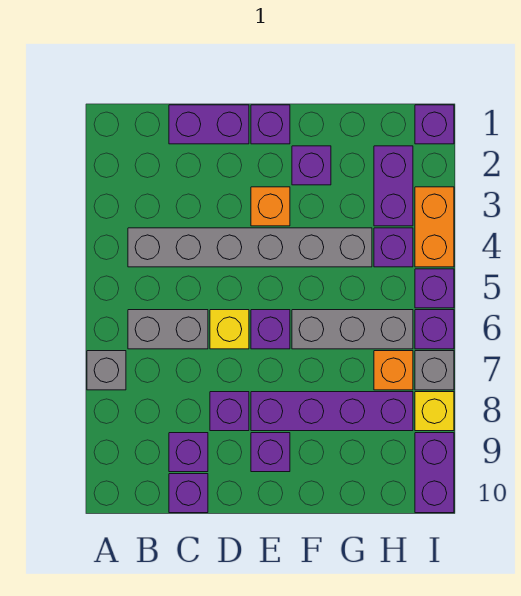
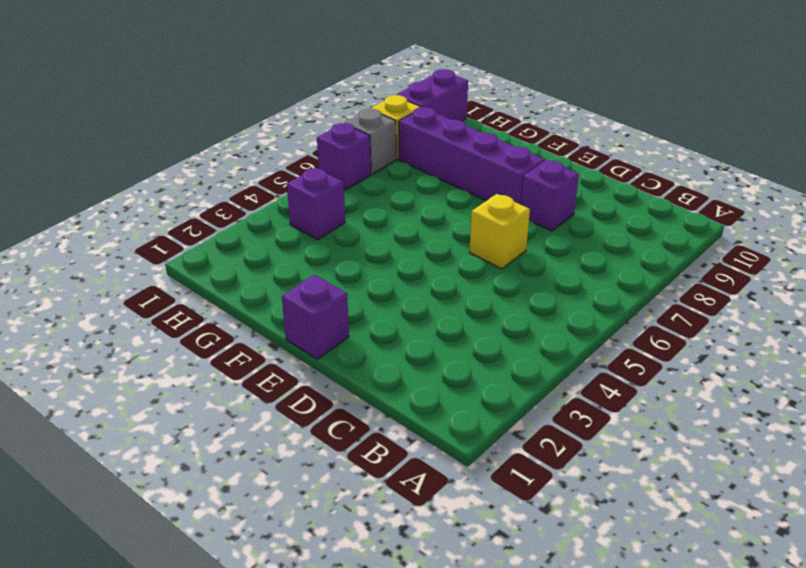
none -> grey brick A7 level 1
none -> grey brick B4:G4 level 1
none -> grey brick B6:C6 level 1

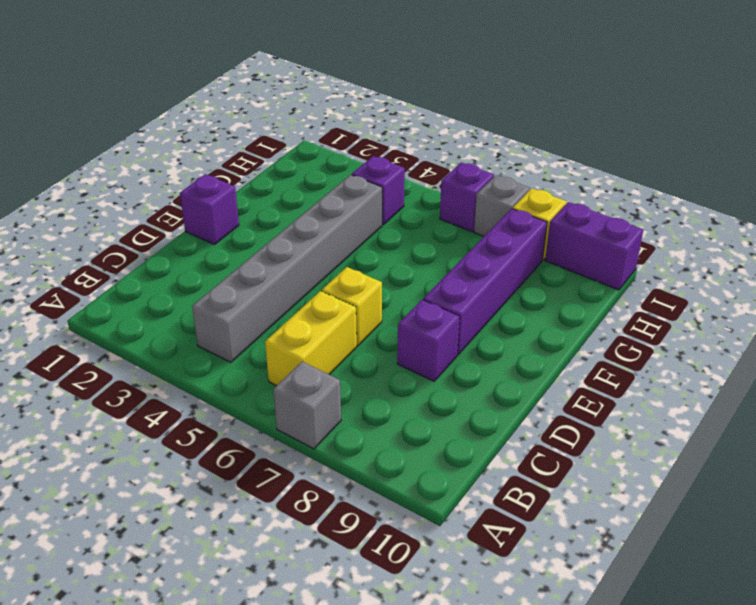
yellow brick B6:C6 level 1 -> grey brick B6:C6 level 1
none -> purple brick C1:D1 level 1
none -> purple brick C9 level 1
none -> purple brick C10 level 1

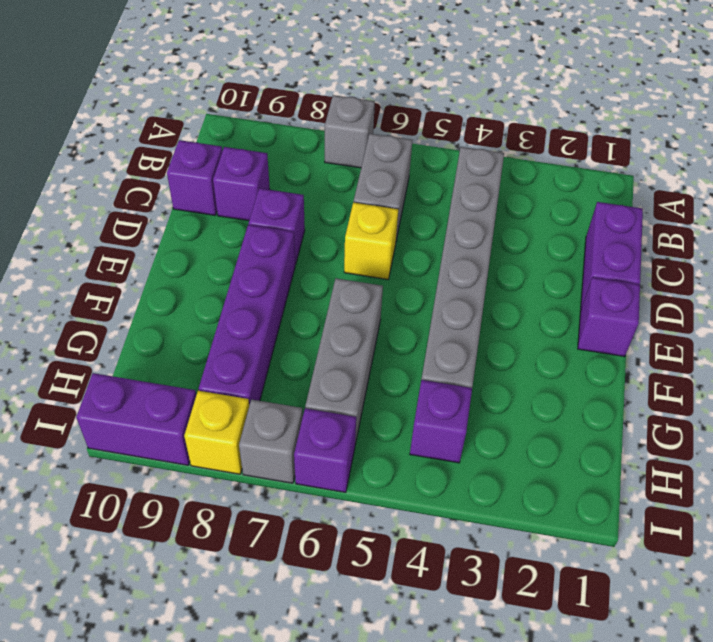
none -> orange brick E3 level 1
none -> purple brick E6 level 1
none -> purple brick E9 level 1

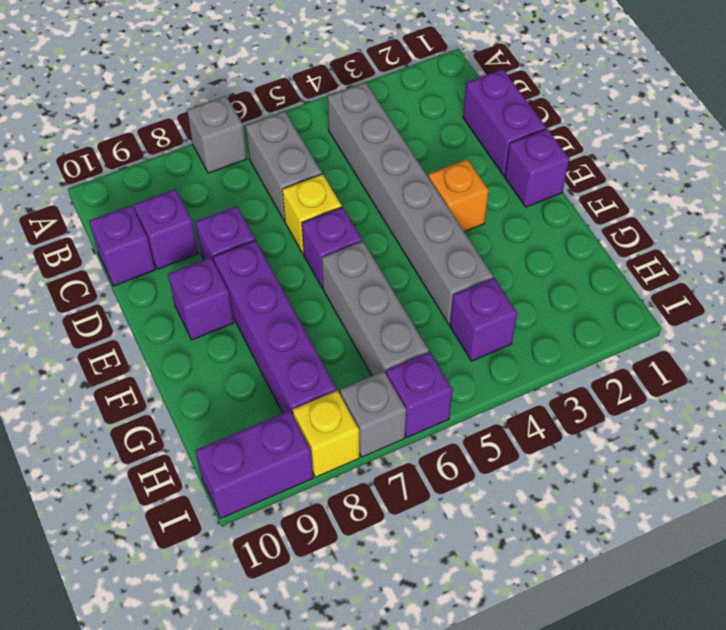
none -> purple brick F2 level 1
none -> purple brick H2:H3 level 1
none -> orange brick H7 level 1

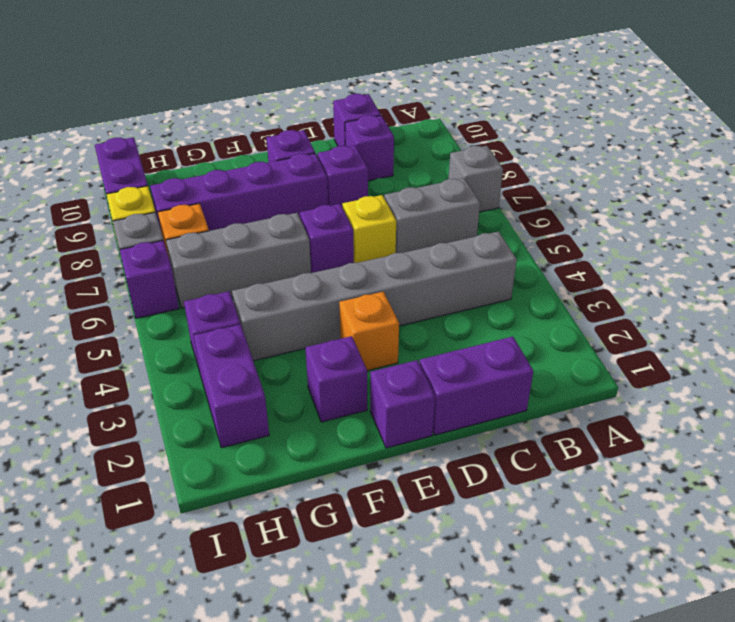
none -> purple brick I1 level 1
none -> orange brick I3:I4 level 1
none -> purple brick I5 level 1

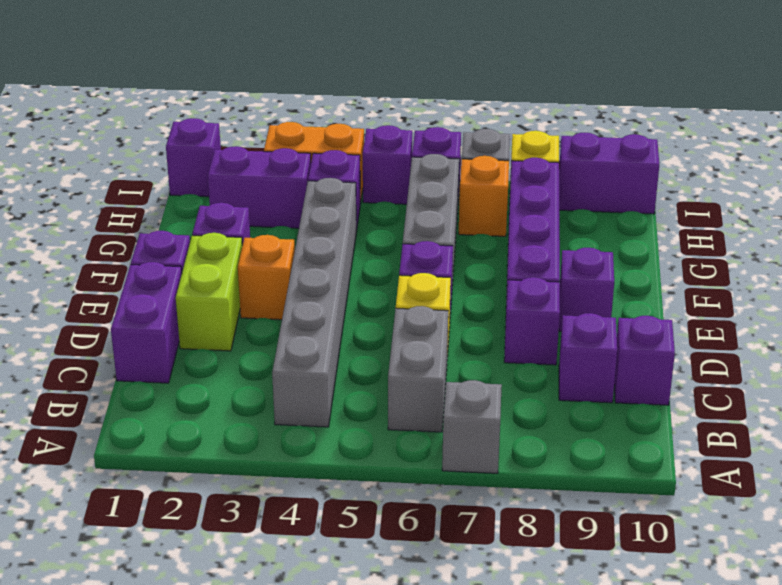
lime brick D2:E2 level 1 -> none

